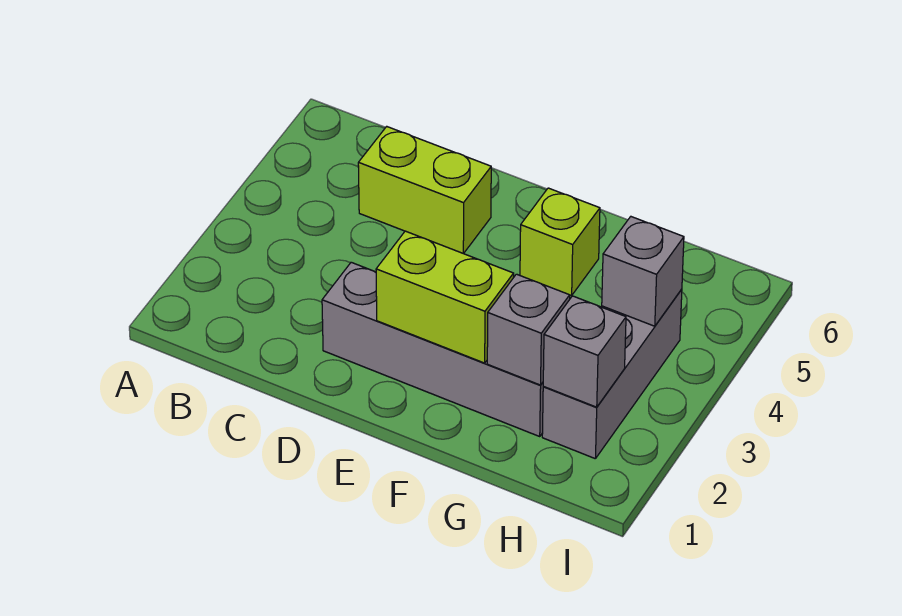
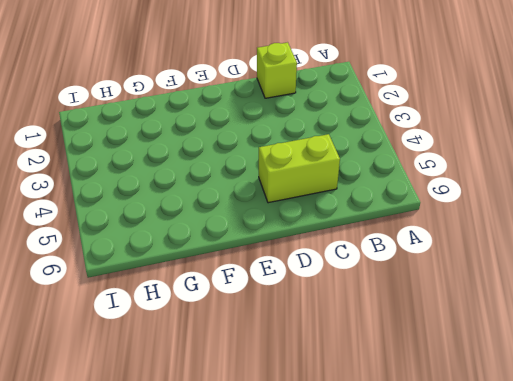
lime brick C1 level 1 -> lime brick F5 level 1
none -> grey brick D2:G2 level 1
none -> grey brick H2:H4 level 1

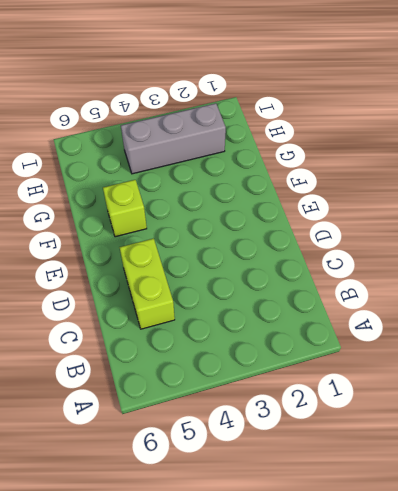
none -> grey brick D2:G2 level 1
none -> lime brick E2:F2 level 2

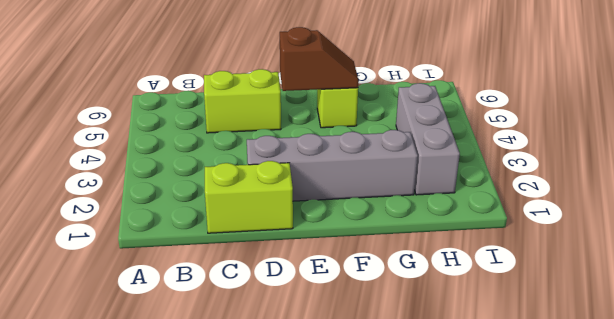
lime brick C1:D1 level 1 -> lime brick E2:F2 level 2
brown slope E5:F5 level 2 top E -> none
none -> grey brick G2 level 2
none -> grey brick H2 level 2

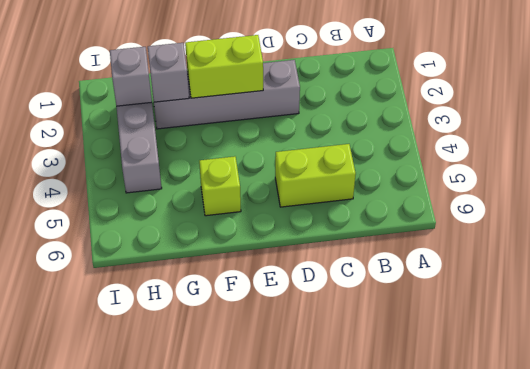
none -> grey brick H4 level 2

